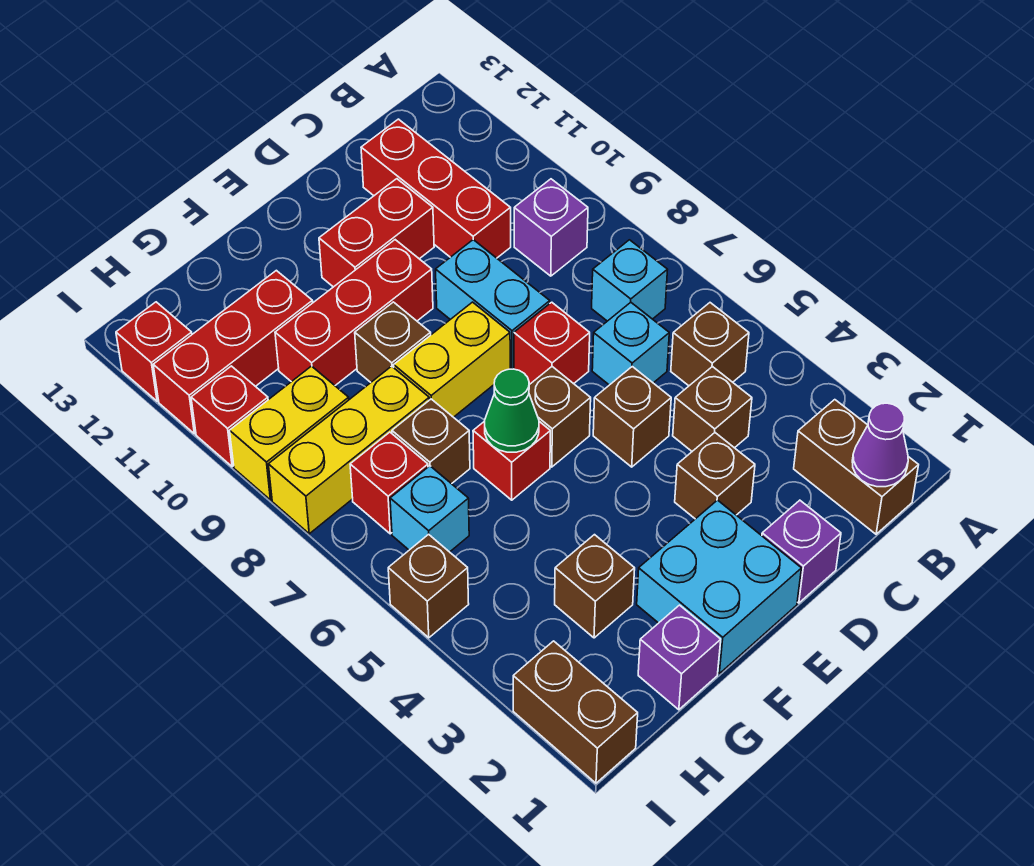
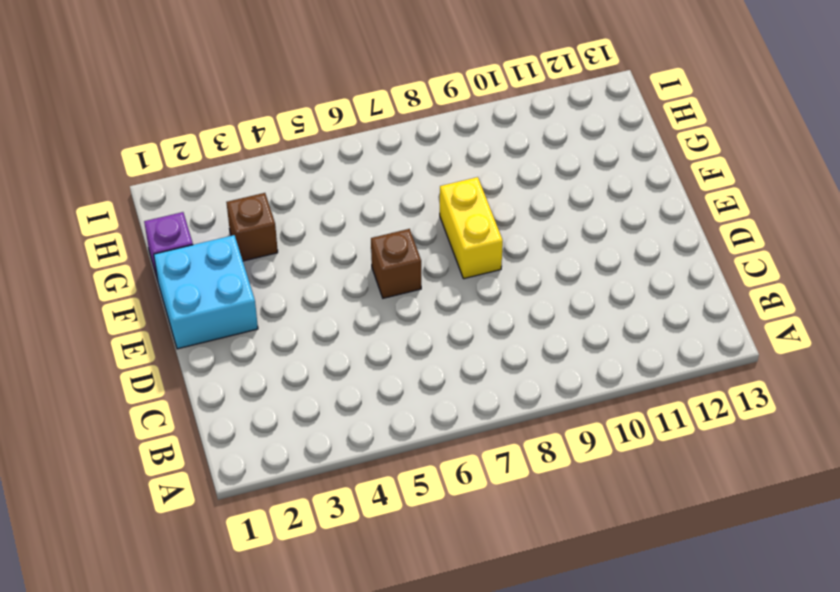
none -> brown brick B1:B2 level 1
none -> brown brick B5 level 1
none -> cyan brick B7 level 1
none -> purple brick B9 level 1

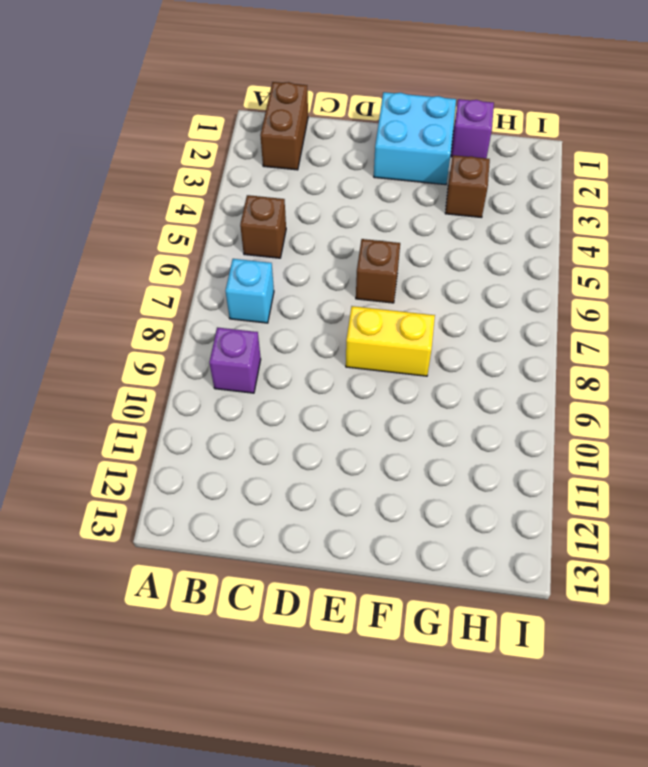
none -> brown brick C4 level 1
none -> cyan brick C6 level 1
none -> red brick C10:C12 level 1
none -> purple brick D1 level 1

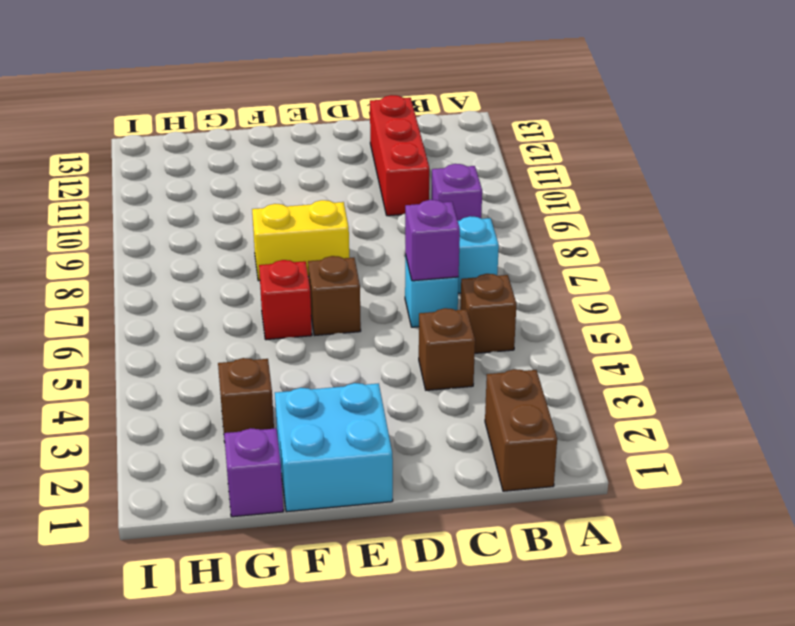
purple brick C6 level 2 -> purple brick D1 level 1
none -> brown brick D3 level 1
none -> brown brick D5 level 1
none -> red brick D7 level 1
none -> cyan brick D8:D9 level 1

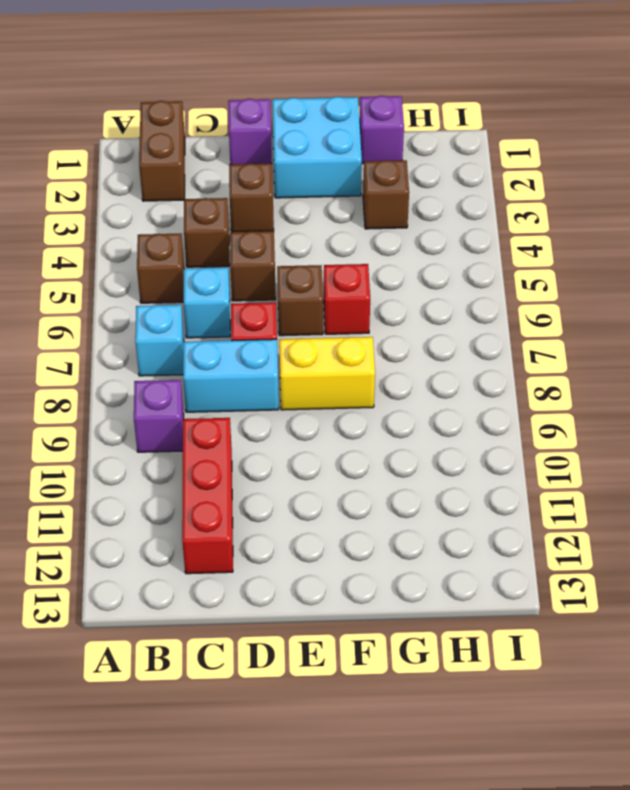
cyan brick C8:D8 level 1 -> cyan brick D8:D9 level 1
none -> red brick D11:E11 level 1
none -> red brick E10:G10 level 1
none -> brown brick F9 level 1
none -> brown brick G7 level 1

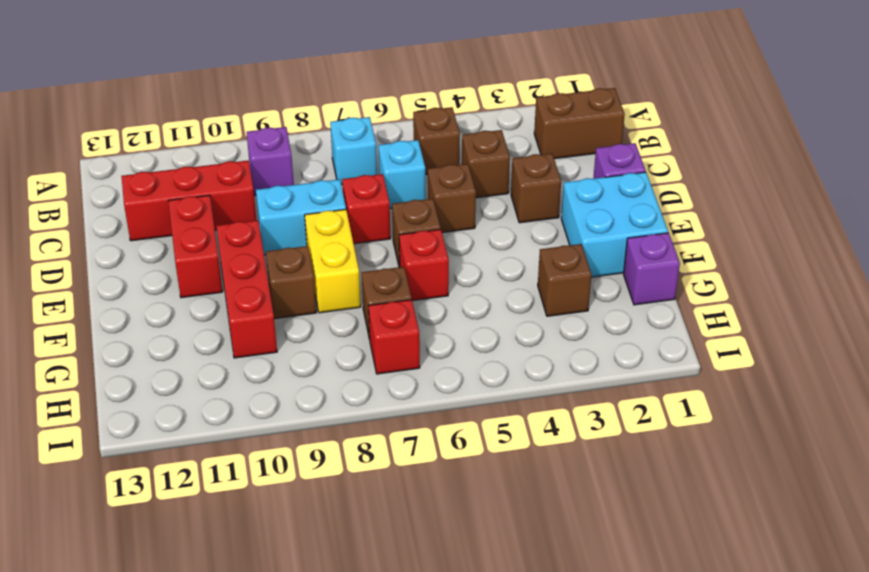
none -> yellow brick G8:I8 level 1
none -> red brick G11:I11 level 1
none -> cyan brick H6 level 1
none -> yellow brick H9:I9 level 1

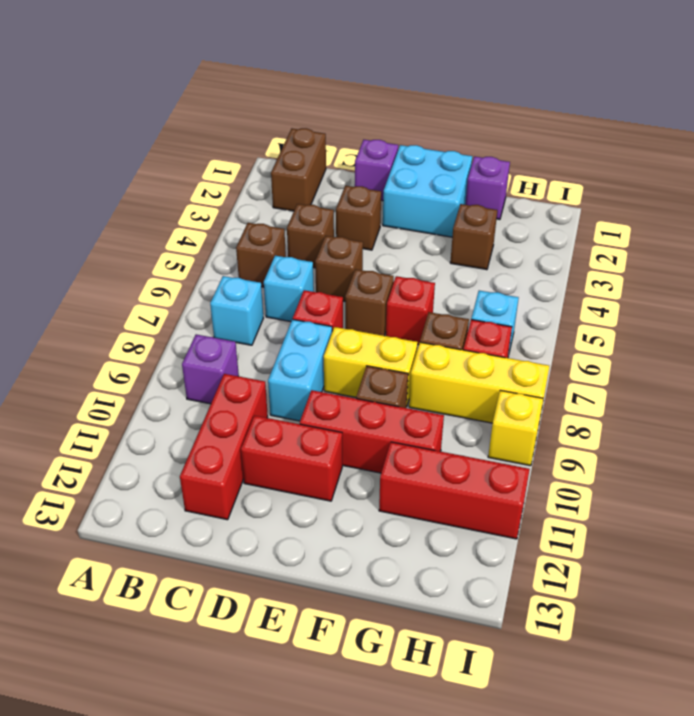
yellow brick I9 level 1 -> yellow brick H9:I9 level 1
none -> brown brick I1:I2 level 1
none -> brown brick I5 level 1
none -> red brick I10 level 1
none -> red brick I12 level 1

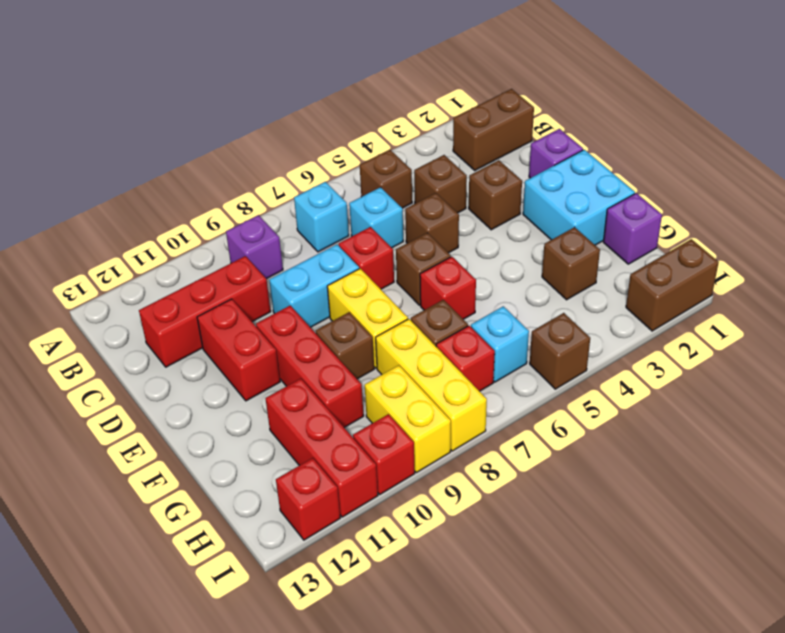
none -> purple cone B1 level 2
none -> green cone F6 level 2

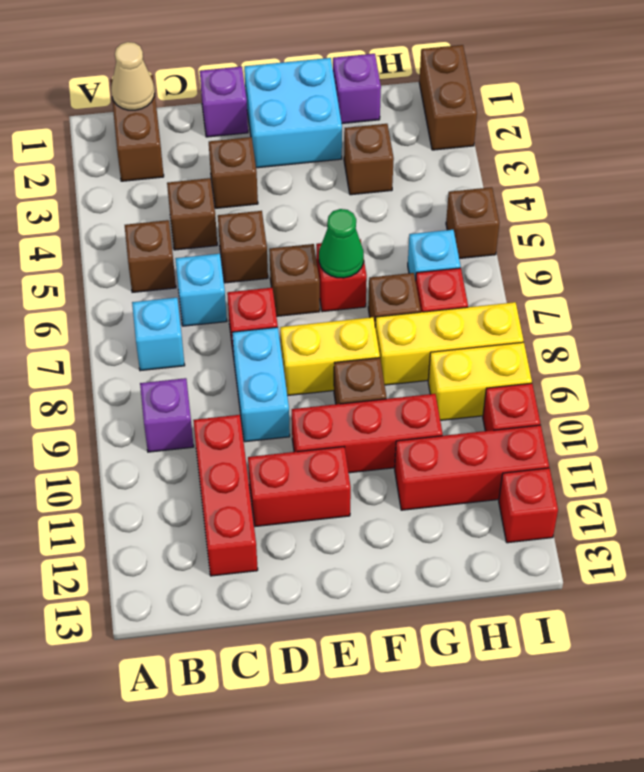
tan cone B1 level 2 -> purple cone B1 level 2

